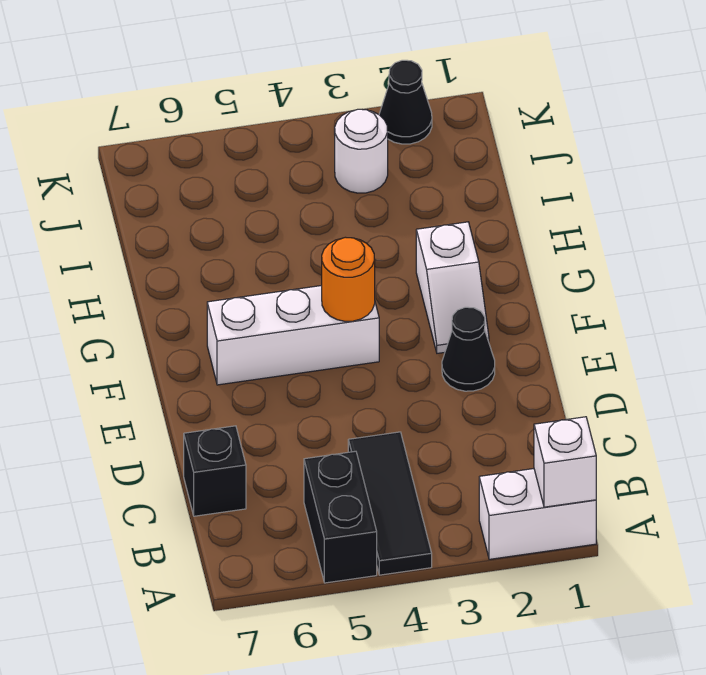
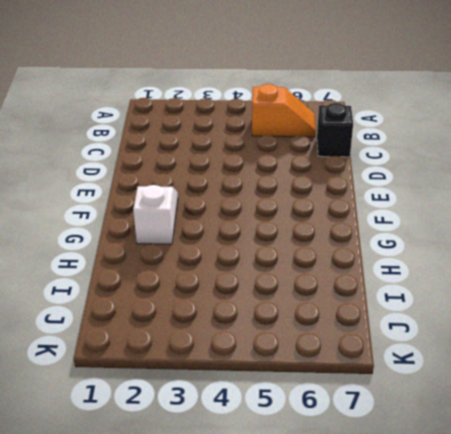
orange slope B5:B6 level 1 top 5 -> black brick A5:B5 level 1
none -> white brick A1:A2 level 1
none -> black tile A4:C4 level 1

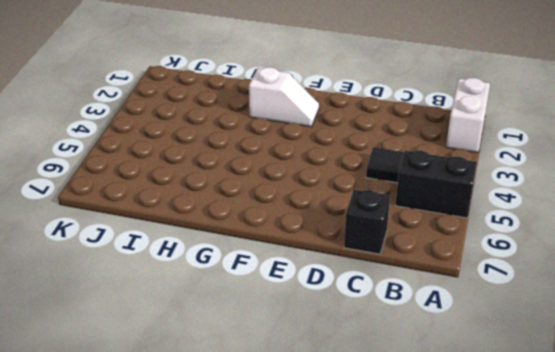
none -> black cone E2 level 1
none -> white brick F4:F6 level 1

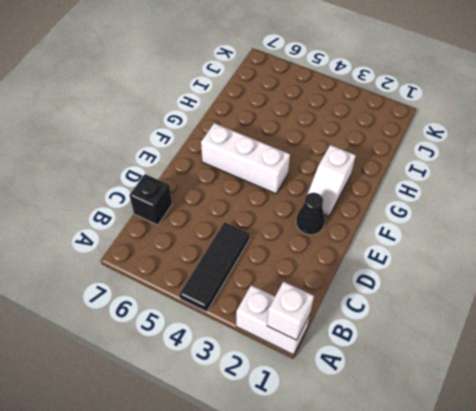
none -> black brick A5:B5 level 1
none -> white round brick J3 level 1

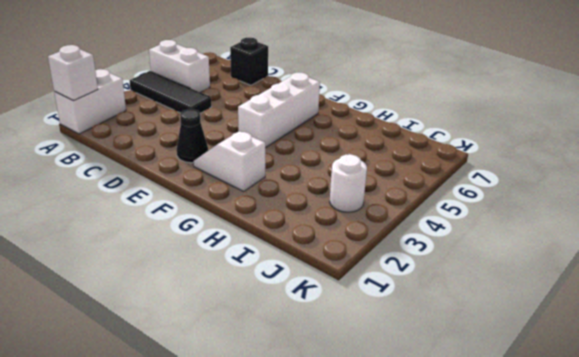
white brick A5:B5 level 1 -> black brick A5:B5 level 1
none -> black cone K2 level 1
none -> orange round brick F4 level 2

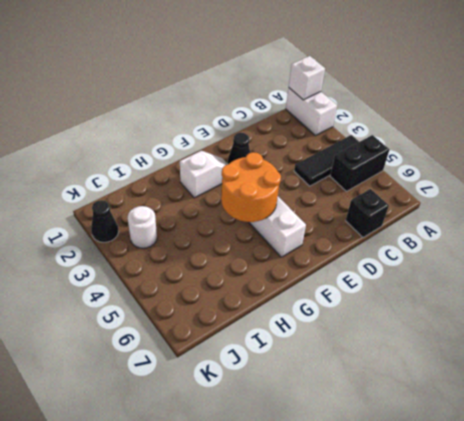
orange round brick F4:G5 level 2 -> orange round brick F4 level 2

